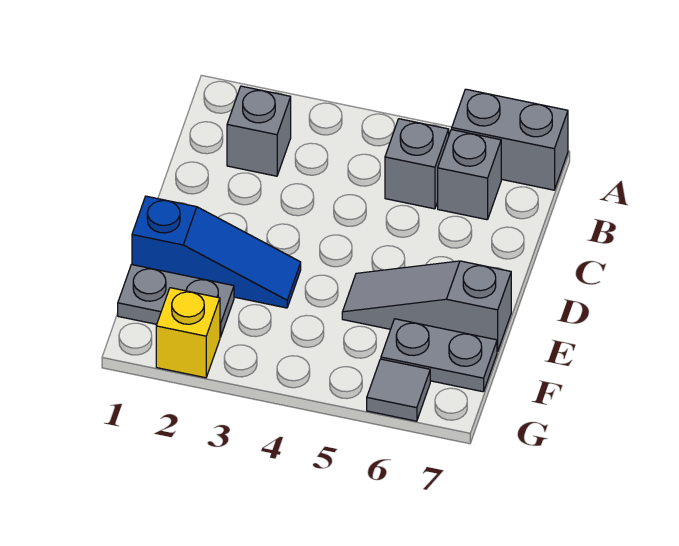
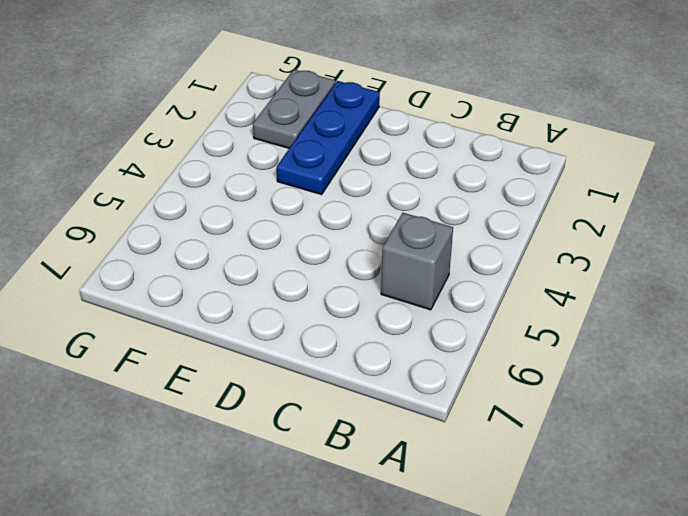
blue plate E1:E3 level 1 -> blue slope E1:E3 level 1 top 1
none -> grey brick A6:A7 level 1
none -> grey brick B2 level 1

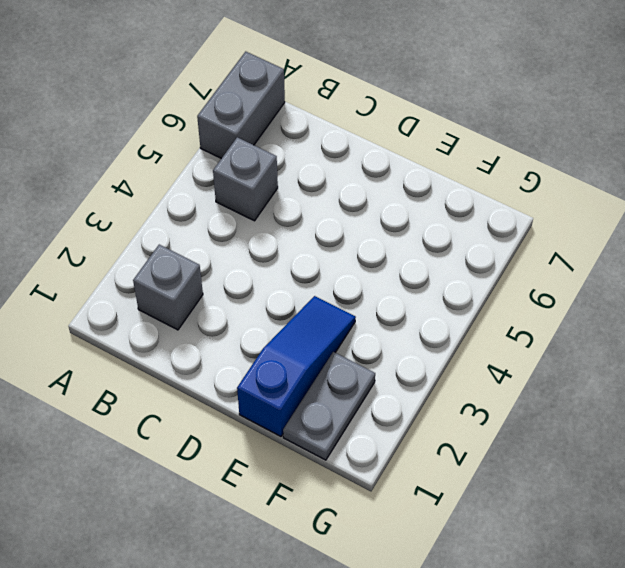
none -> grey brick B6 level 1
none -> grey slope E5:E7 level 1 top 7

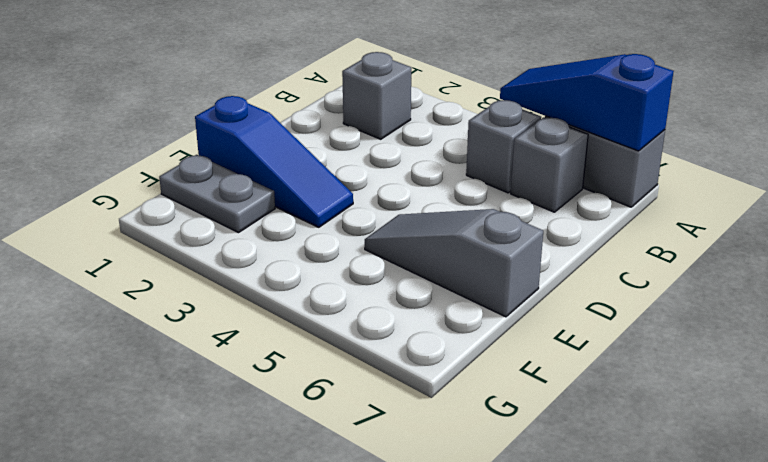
blue slope A5:A7 level 2 top 7 -> none
none -> grey plate F6:F7 level 1
none -> yellow brick G2 level 1

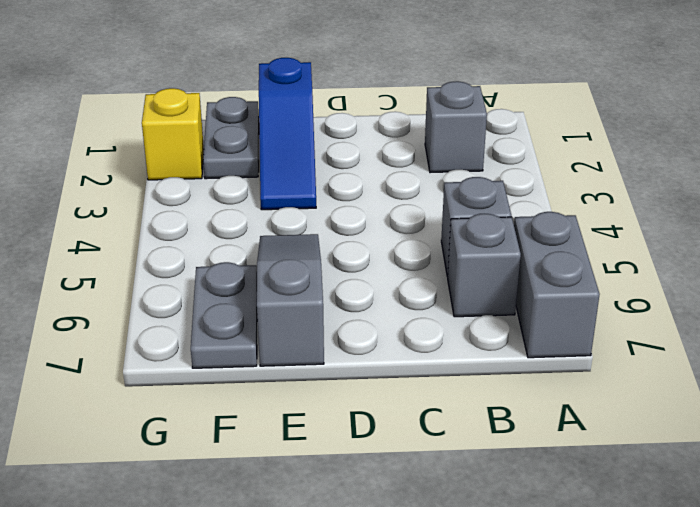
none -> grey tile G6 level 1

